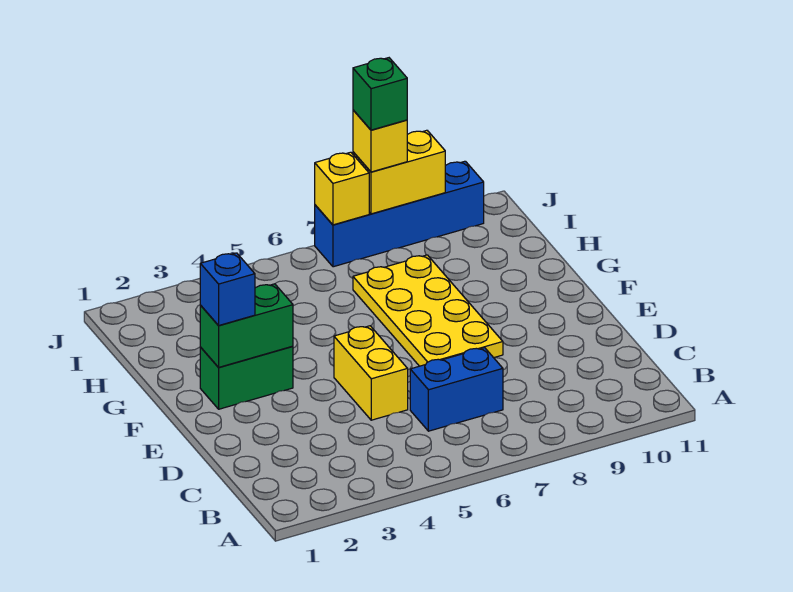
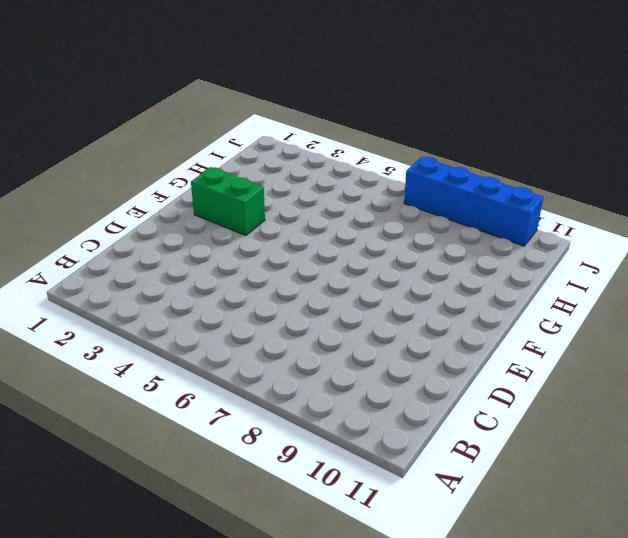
none -> blue brick C6:C7 level 1
none -> yellow brick D5:E5 level 1

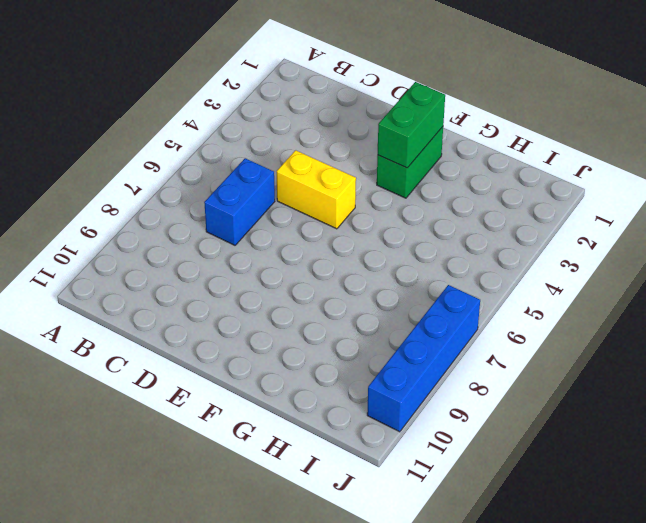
none -> yellow plate E7:H8 level 1
none -> yellow brick J7 level 2

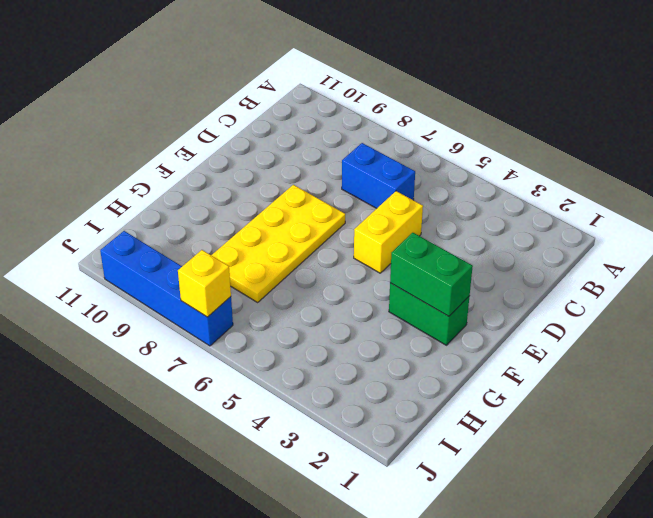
none -> yellow brick J8:J9 level 2
none -> blue brick F2 level 3

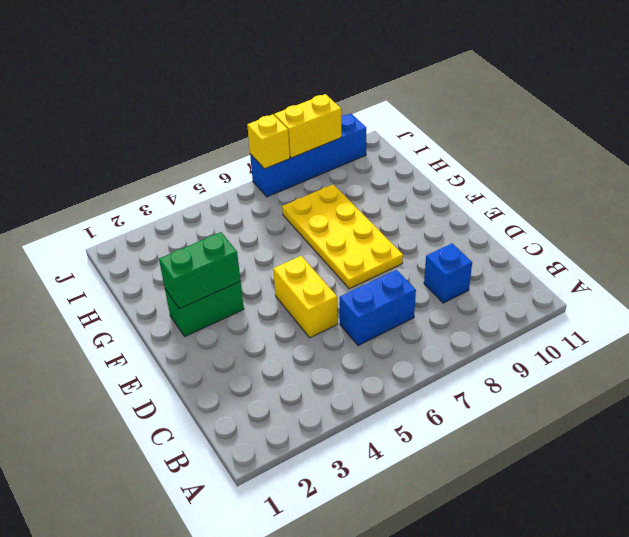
blue brick C9 level 1 -> blue brick F2 level 3
none -> yellow brick J8 level 3
none -> green brick J8 level 4

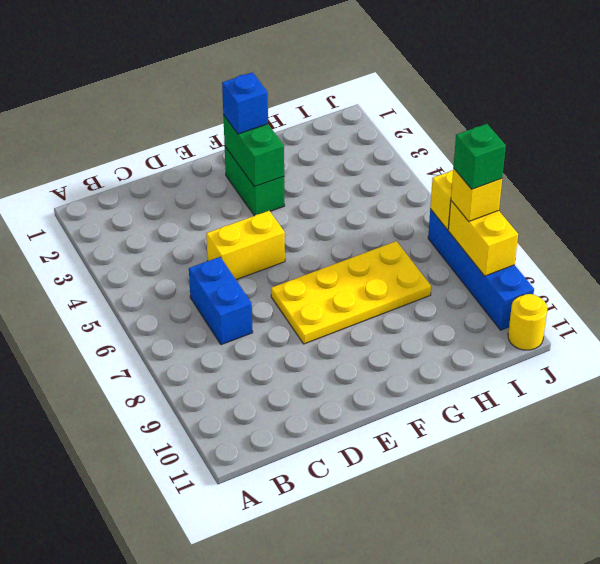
yellow round brick J11 level 1 -> none

